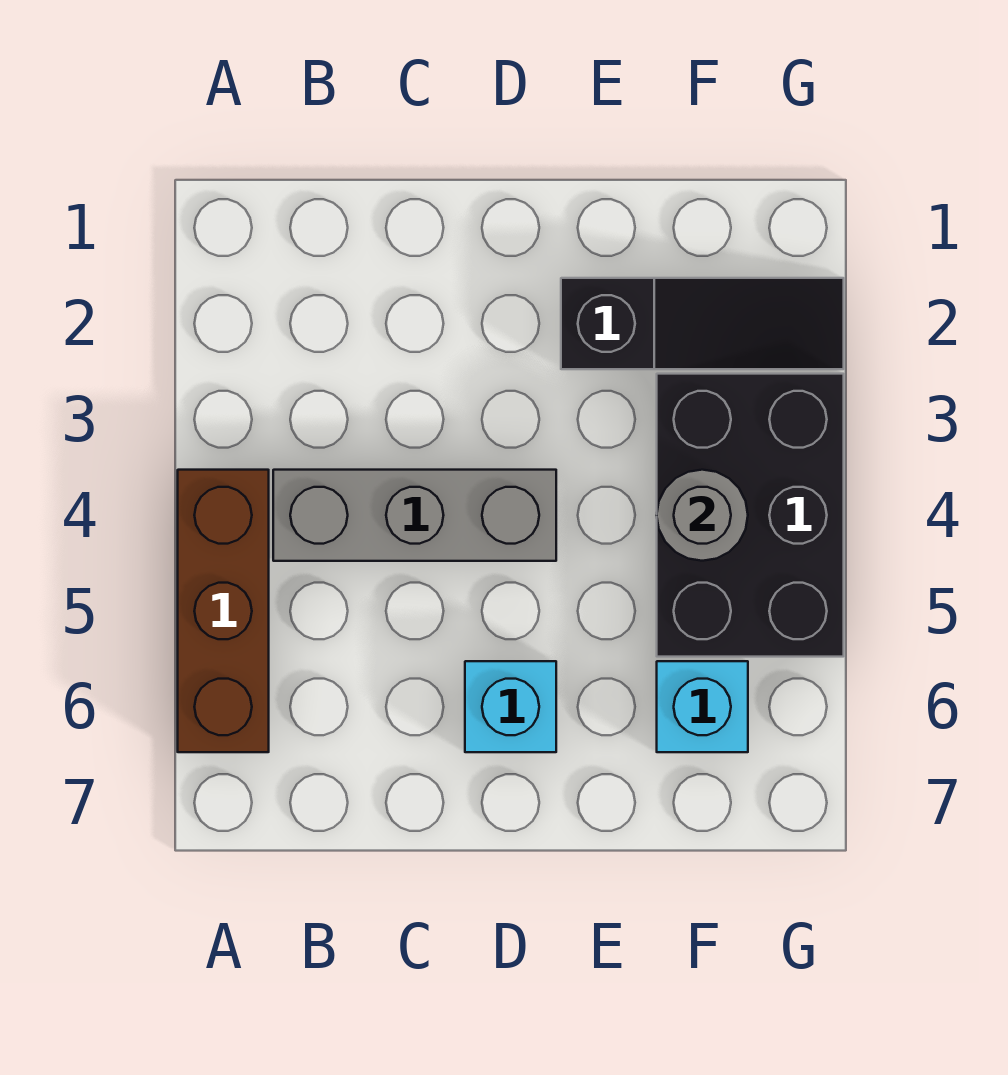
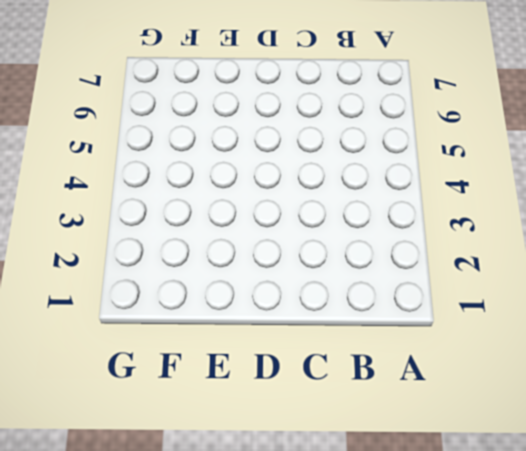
none -> brown brick A4:A6 level 1
none -> grey brick B4:D4 level 1

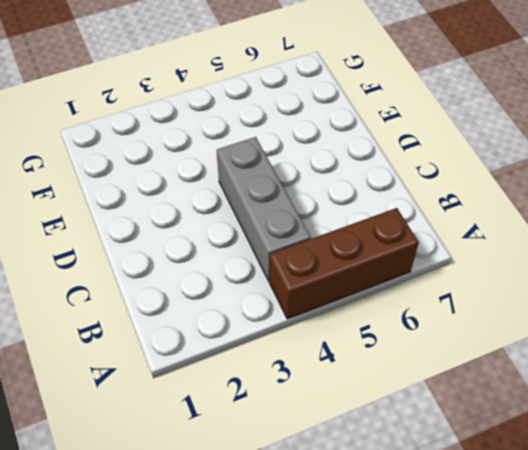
none -> cyan brick D6 level 1
none -> black slope E2:G2 level 1 top E

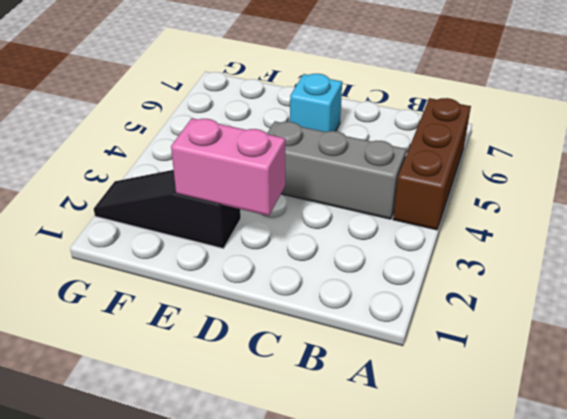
pink brick D2:E2 level 2 -> none
none -> black brick F3:G5 level 1
none -> cyan brick F6 level 1

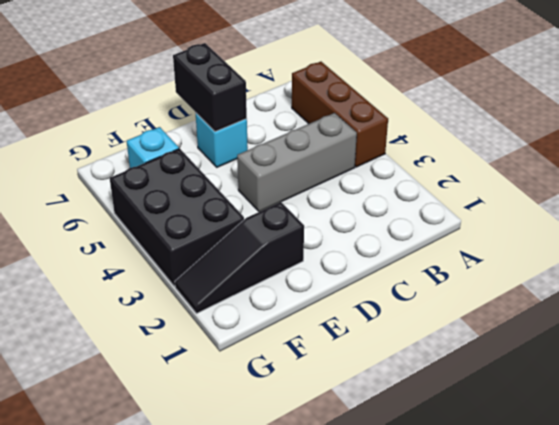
black brick D6:D7 level 2 -> none
none -> grey round brick F4 level 2

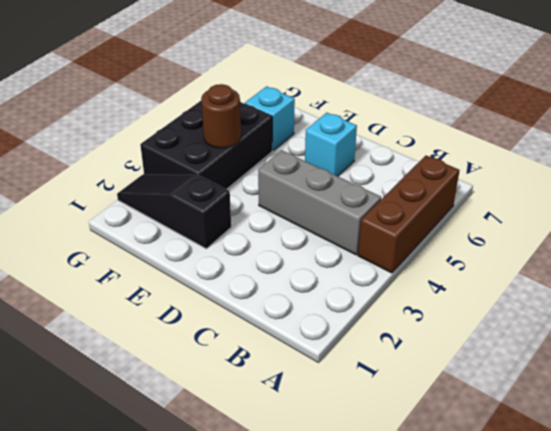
brown round brick F4 level 2 -> grey round brick F4 level 2

